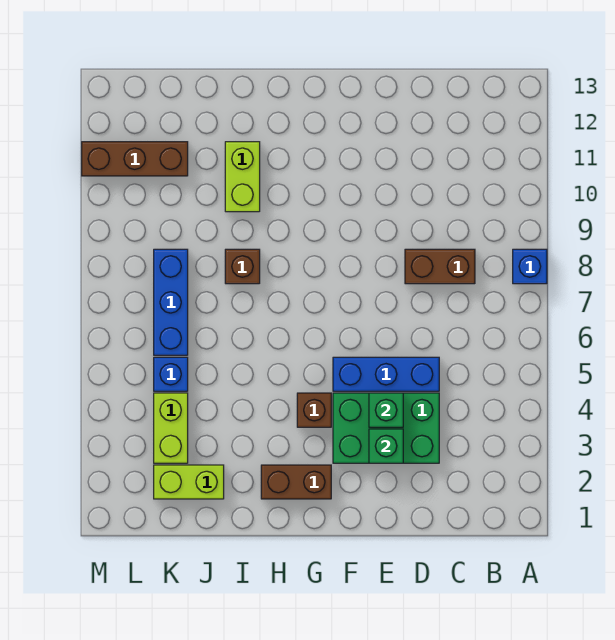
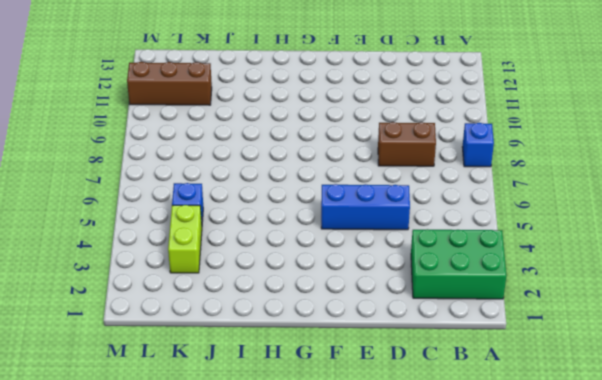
green brick A2:C3 level 1 -> green brick D3:F4 level 1
none -> brown brick G2:H2 level 1
none -> brown brick G4 level 1
none -> brown brick I8 level 1

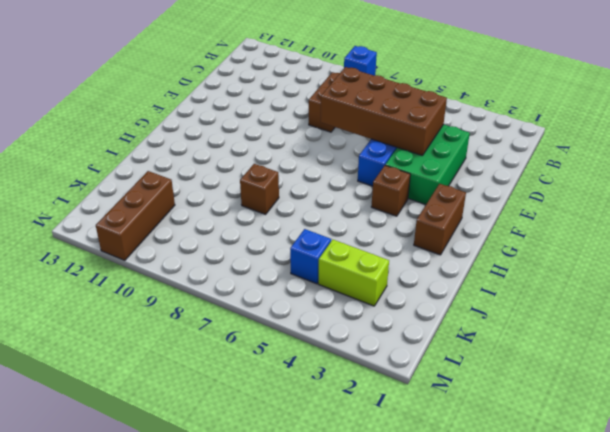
brown brick D4:E7 level 2 -> green brick E4 level 2
none -> lime brick I10:I11 level 1
none -> lime brick J2:K2 level 1
none -> blue brick K6:K8 level 1

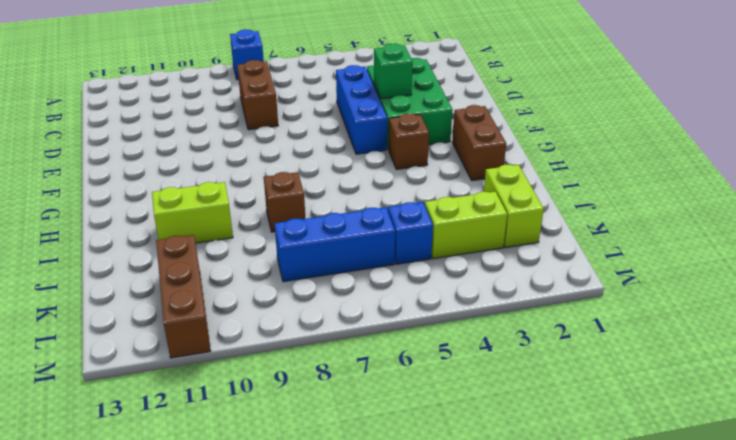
none -> green brick E3 level 2

